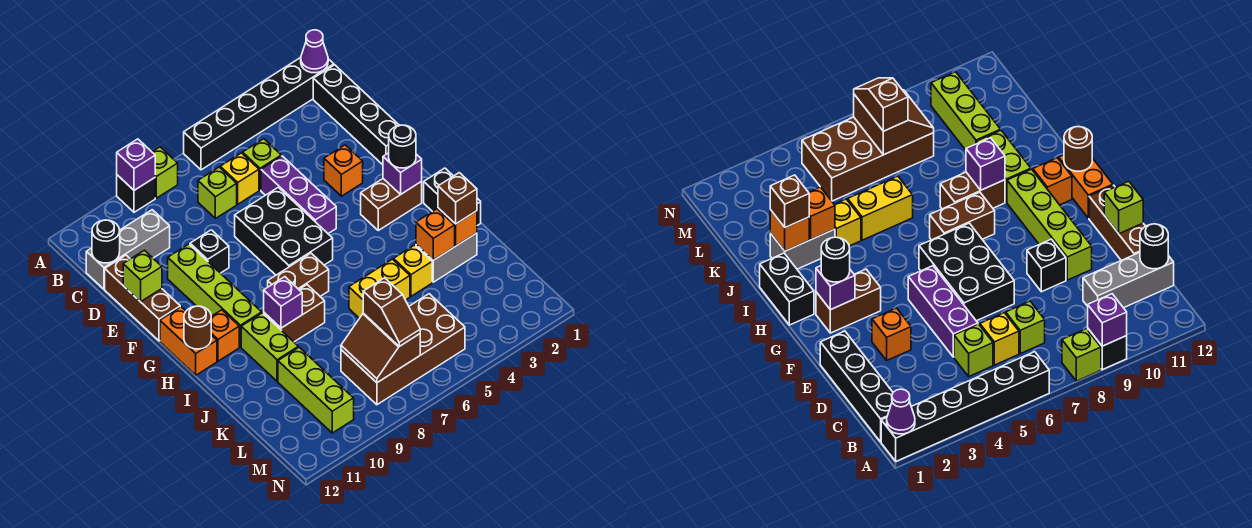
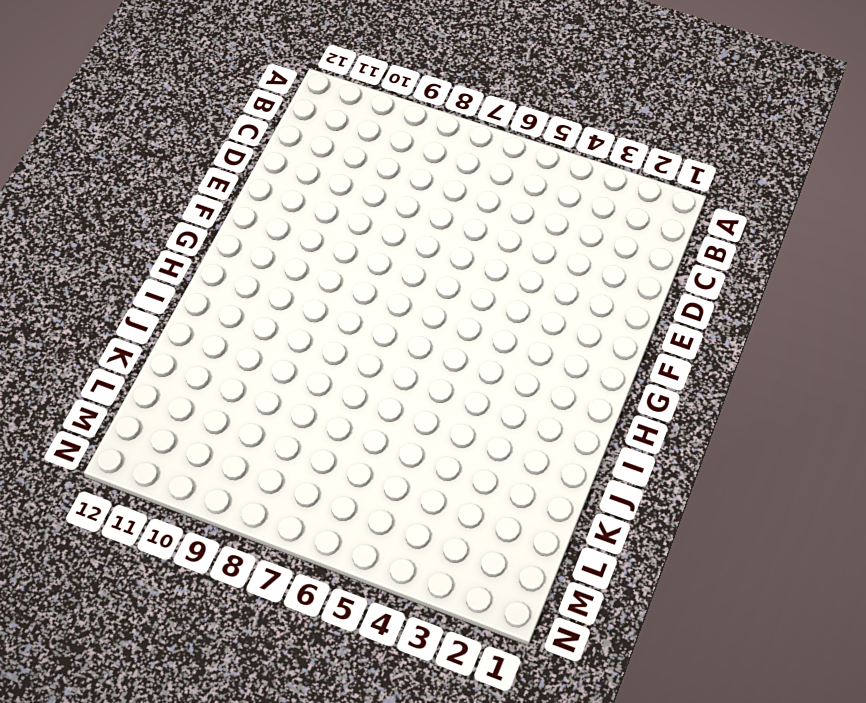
none -> black brick A1:A6 level 1
none -> lime brick A8 level 1
none -> black brick A9 level 1
none -> black brick B1:E1 level 1

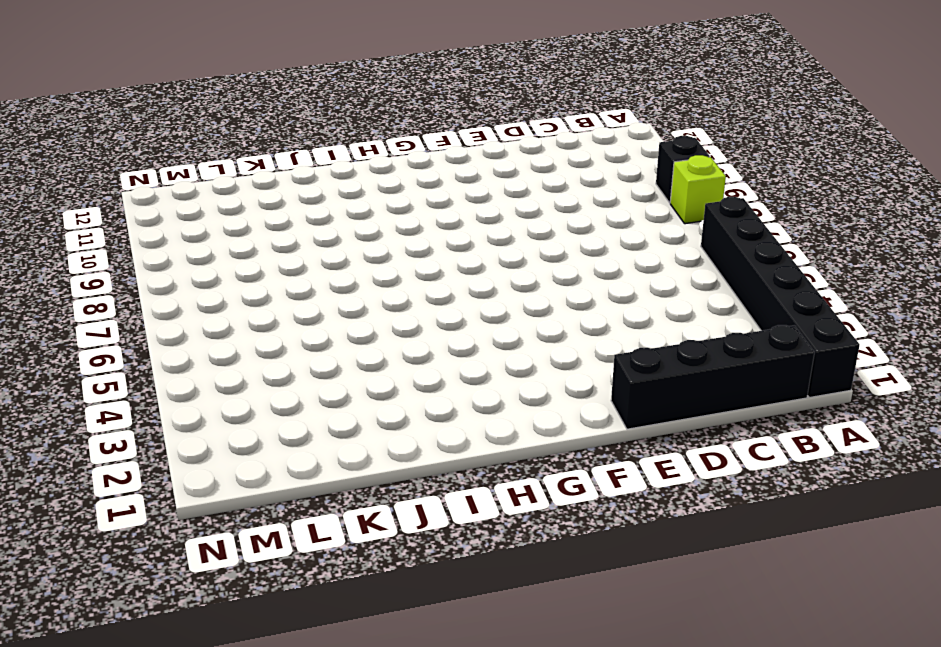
none -> lime brick C5 level 1
none -> yellow brick C6 level 1
none -> lime brick C7 level 1
none -> grey brick C10:C12 level 1

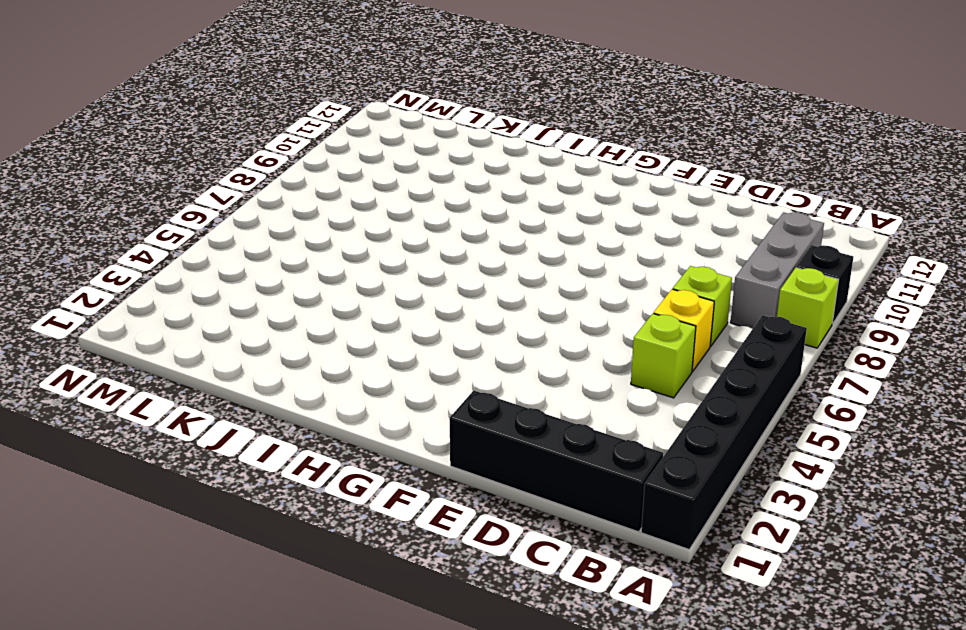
grey brick B8:B10 level 1 -> grey brick C10:C12 level 1
none -> purple brick D5:F5 level 1
none -> brown brick D12:F12 level 1
none -> orange brick E3 level 1
none -> black brick E6:G7 level 1

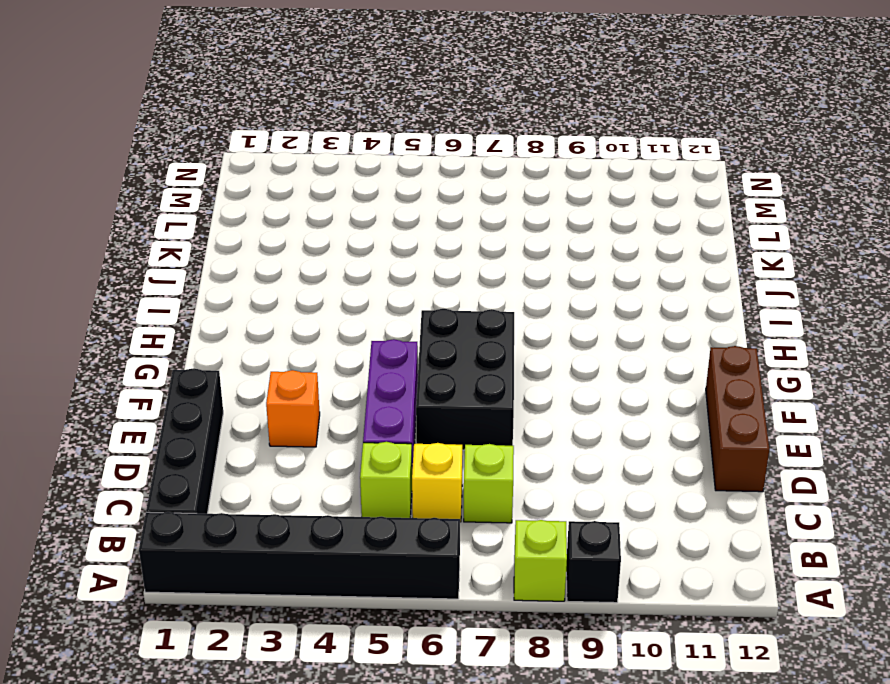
none -> grey brick C10:C12 level 1
none -> black brick E9 level 1
none -> lime brick E10:H10 level 1
none -> brown brick G2:G3 level 1

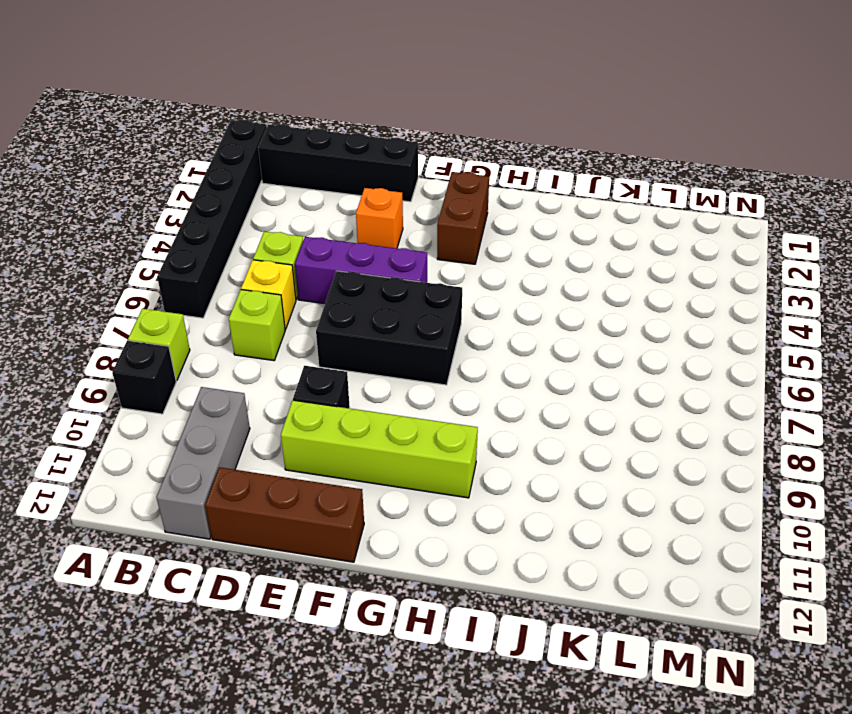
none -> orange brick G12:H12 level 1
none -> black brick H1:I1 level 1
none -> brown brick H7:H8 level 1
none -> orange brick H11 level 1

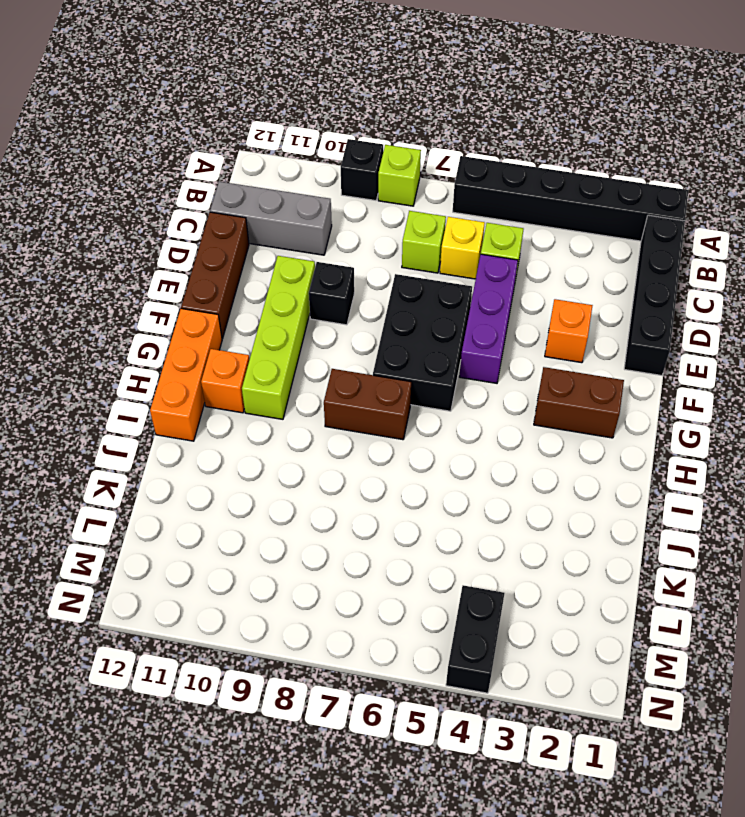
orange brick G12:I12 level 1 -> orange brick G12:H12 level 1
black brick M4:N4 level 1 -> black brick H1:I1 level 1
none -> brown brick I8:I9 level 1
none -> lime brick I10:J10 level 1
none -> grey brick J2:J3 level 1
none -> yellow brick J4 level 1

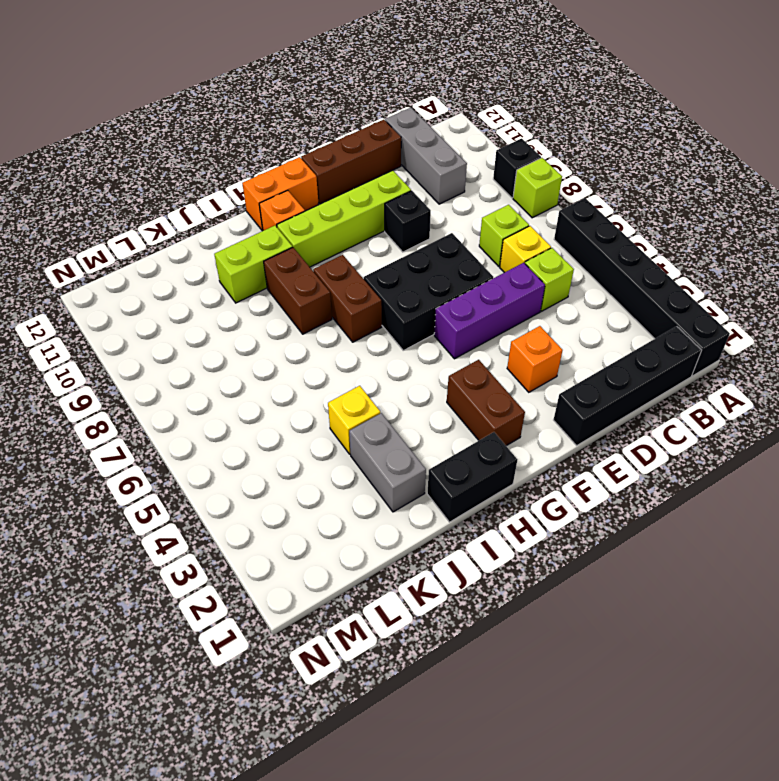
none -> yellow brick J5:J6 level 1
none -> lime brick K10:M10 level 1
none -> brown brick L5:M8 level 1
none -> purple cone A1 level 2

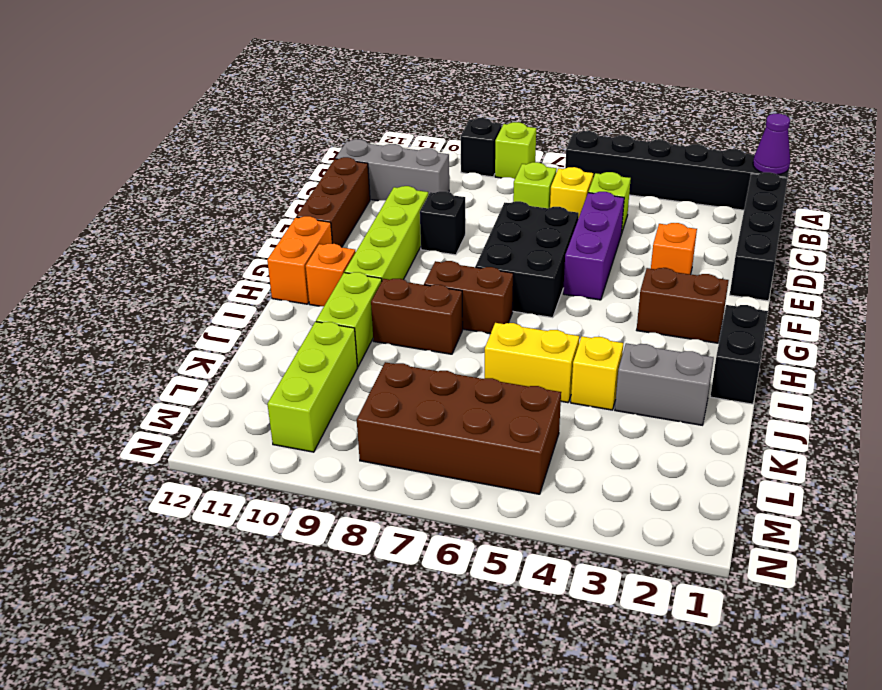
none -> purple brick A9 level 2
none -> black round brick C12 level 2
none -> lime brick E12 level 2
none -> purple brick G2 level 2

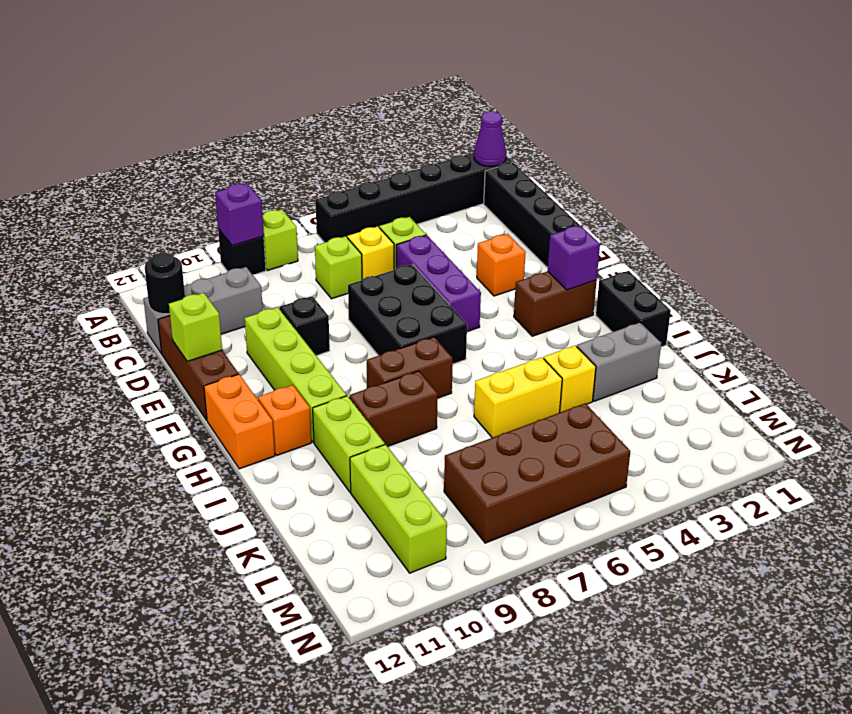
none -> brown round brick H12 level 2
none -> purple brick I9 level 2
none -> orange brick J2 level 2
none -> orange brick J3 level 2

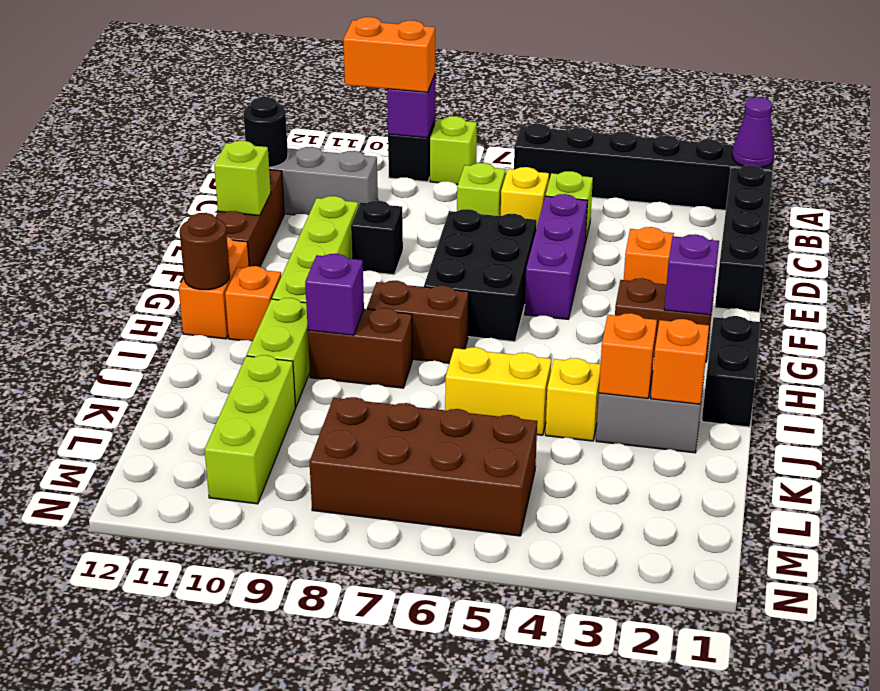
orange brick A9:A10 level 3 -> none
none -> brown slope L7:M8 level 2 top 7
none -> black round brick G2 level 3
none -> brown brick J2 level 3
none -> brown slope L7:M7 level 3 top L

